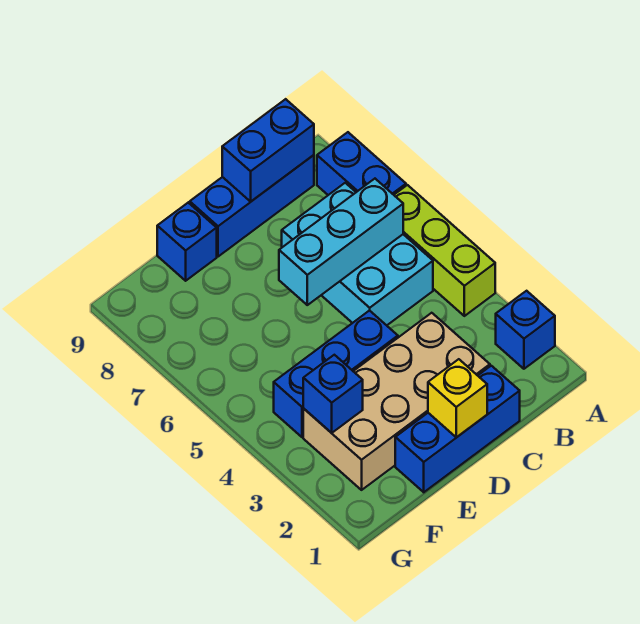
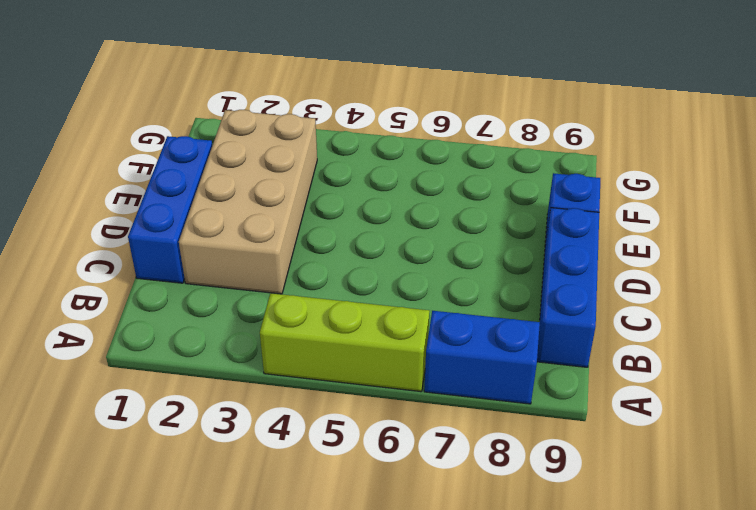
none -> blue brick A2 level 1
none -> cyan brick B5:C7 level 1
none -> blue brick D4:F4 level 1

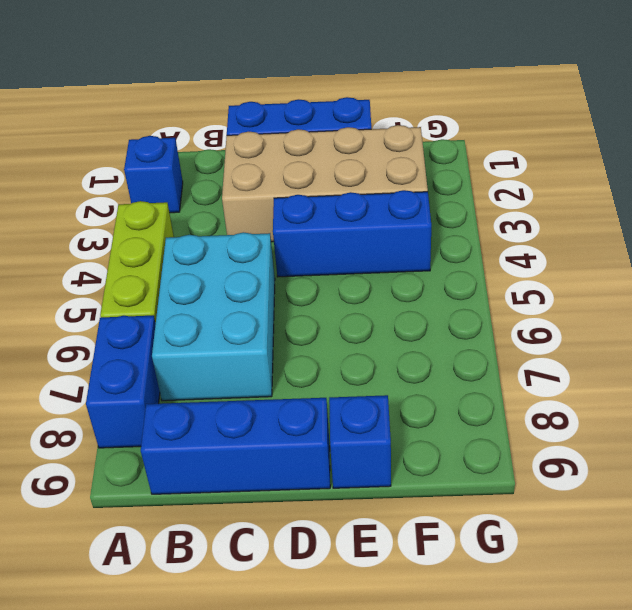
none -> cyan brick B6:D6 level 2
none -> blue brick B9:C9 level 2
none -> yellow brick D1 level 2

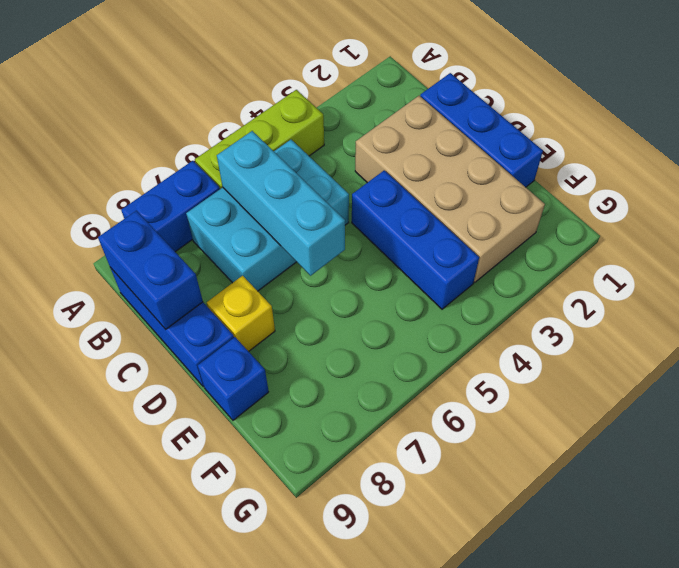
yellow brick D8 level 1 -> yellow brick D1 level 2
none -> blue brick A2 level 1
none -> blue brick F3 level 2

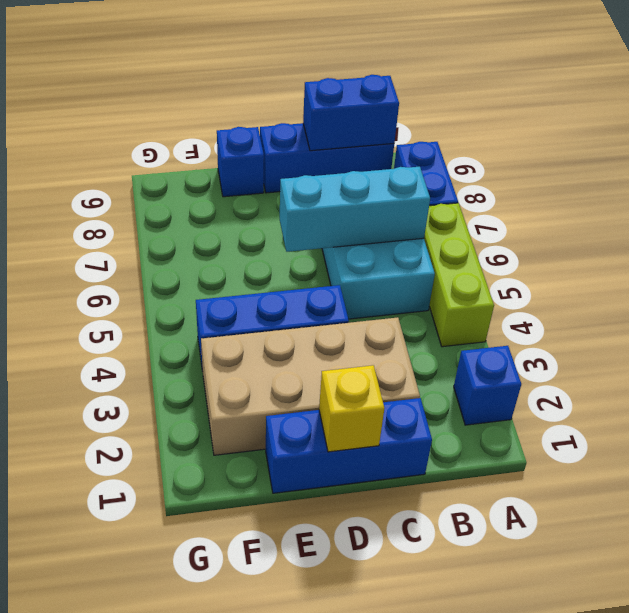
none -> blue brick F3 level 2

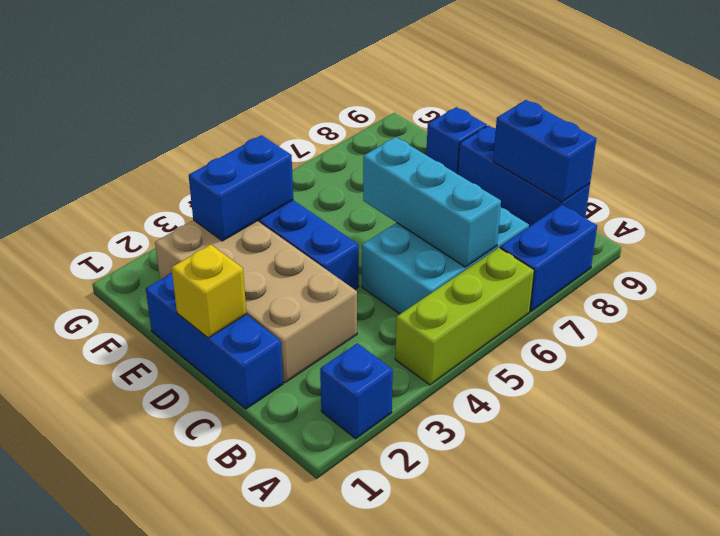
blue brick F3:F4 level 2 -> blue brick F3 level 2

